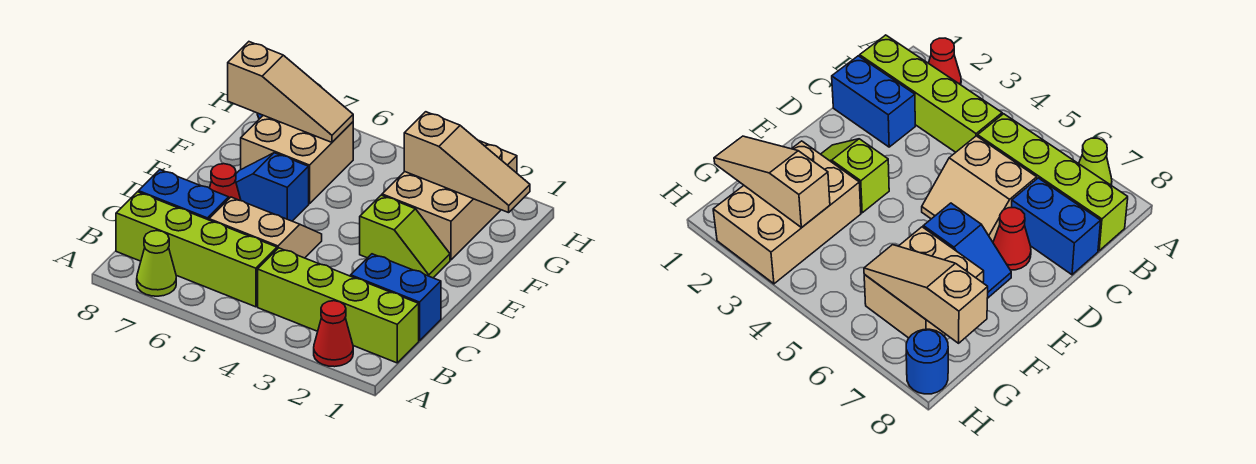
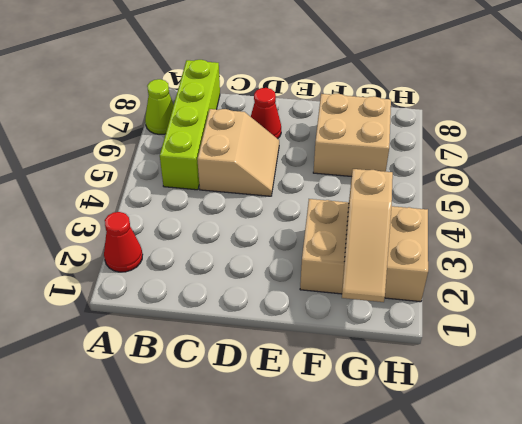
none -> lime brick B1:B4 level 1
none -> blue brick C1:C2 level 1
none -> blue brick C7:C8 level 1

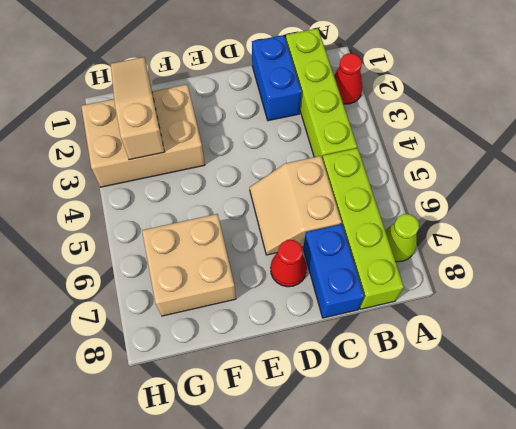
none -> lime slope E2:E3 level 1 top 3
none -> blue slope E6:E7 level 1 top 6
none -> blue round brick H8 level 1

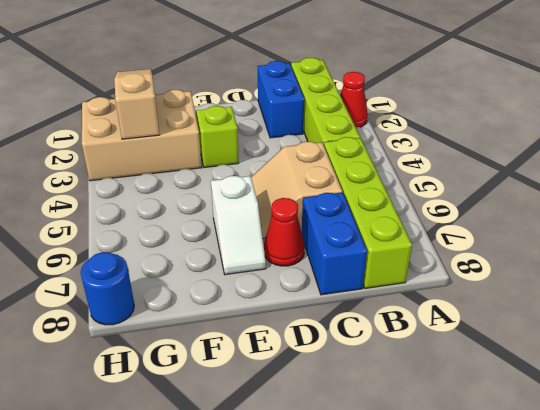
white slope E6:E7 level 1 top 6 -> blue slope E6:E7 level 1 top 6
none -> lime cone A7 level 1
none -> tan brick F6:G7 level 1
none -> tan slope G6:G8 level 2 top 8

